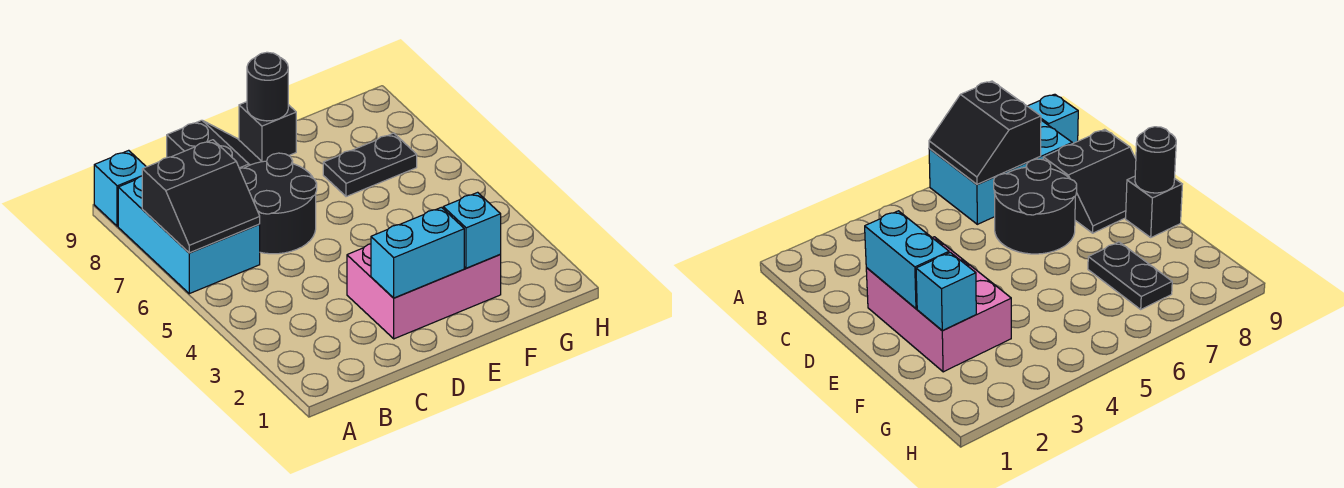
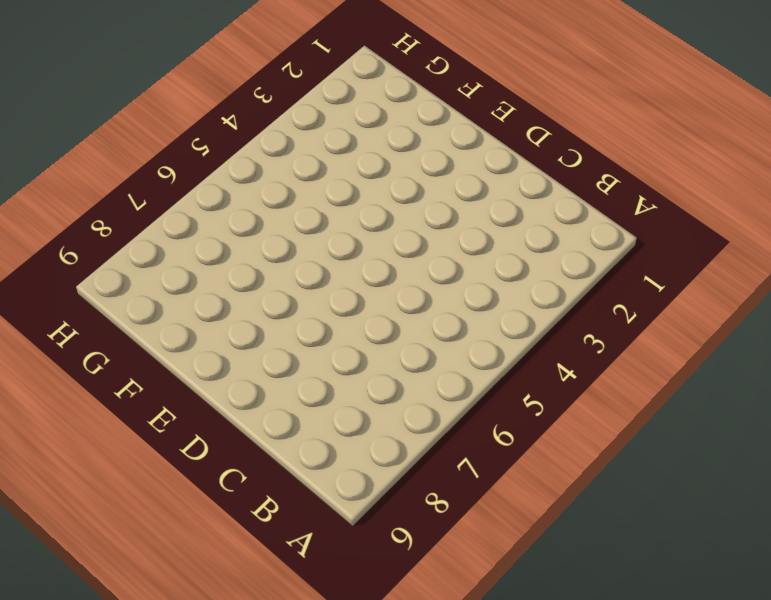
none -> cyan brick A6:B8 level 1
none -> cyan brick A9 level 1

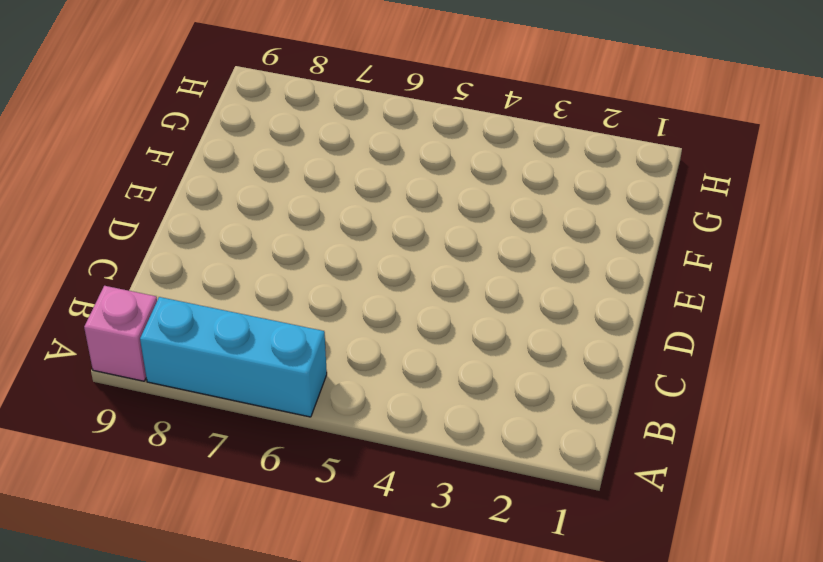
cyan brick A6:A8 level 1 -> cyan brick A6:B8 level 1
pink brick A9 level 1 -> cyan brick A9 level 1
none -> black round brick C6:D7 level 1
none -> black slope C8:D9 level 1 top C

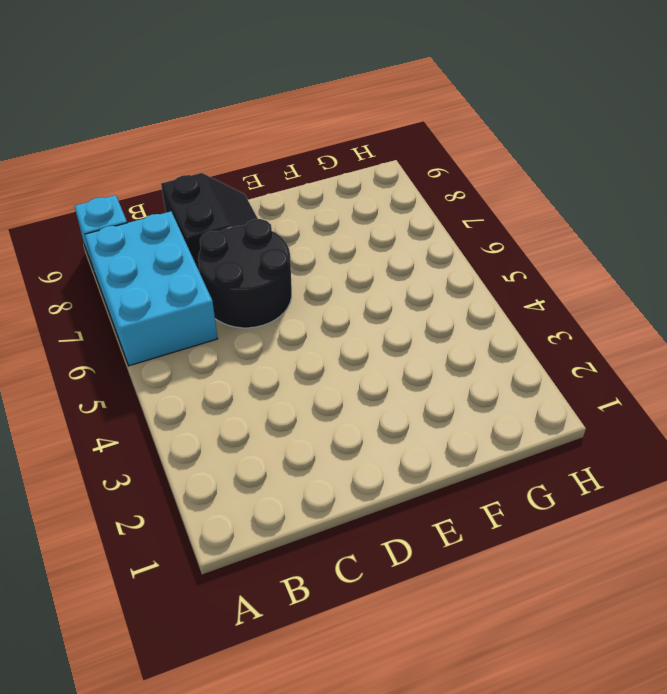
none -> pink brick D2:F3 level 1
none -> black brick E9 level 1

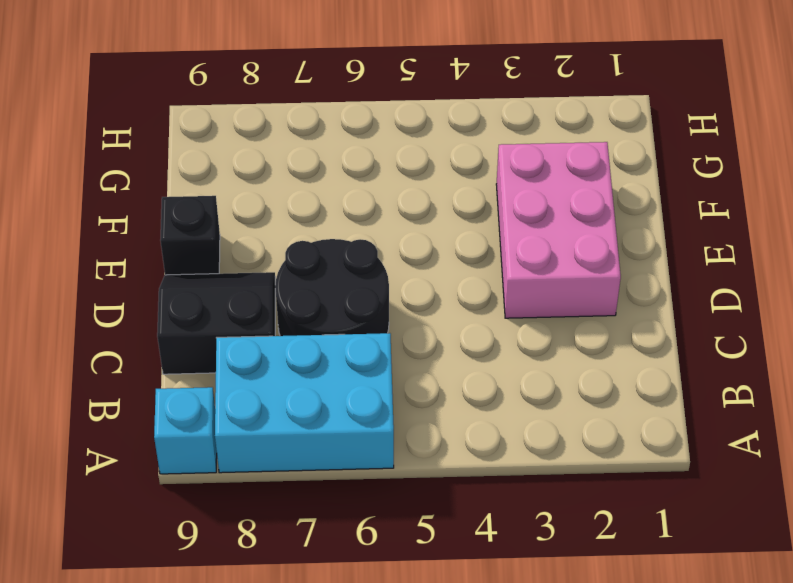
none -> black plate F7:G7 level 1
none -> black slope A6:B7 level 2 top 7

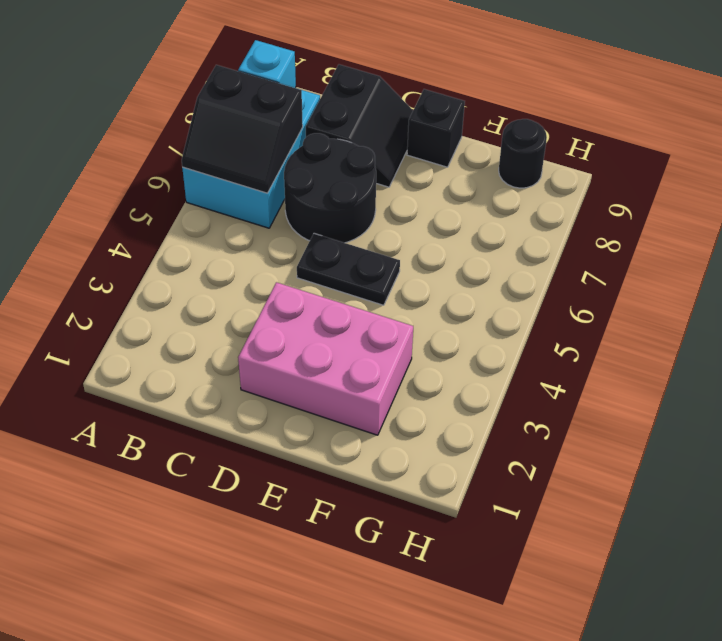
black plate D5:E5 level 1 -> black plate F7:G7 level 1
black round brick G9 level 1 -> black round brick E9 level 2
none -> cyan brick D2:E2 level 2
none -> cyan brick F2 level 2

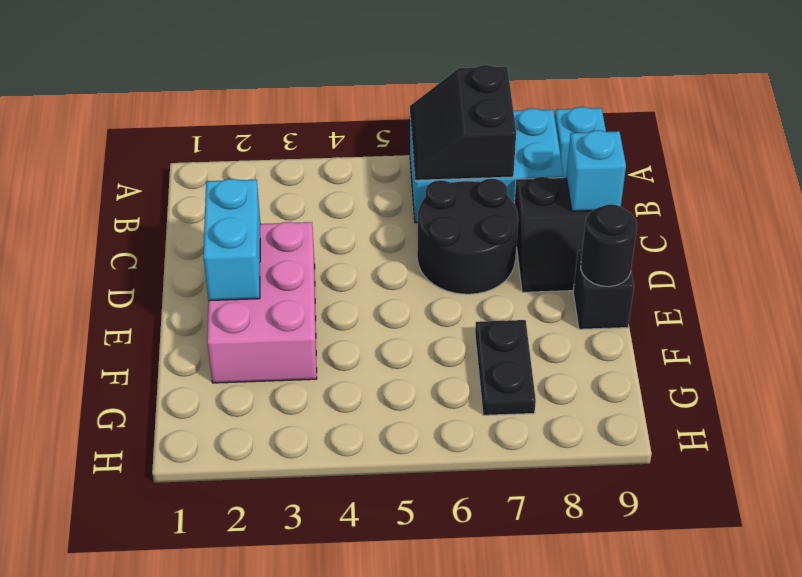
cyan brick C9 level 2 -> cyan brick F2 level 2

